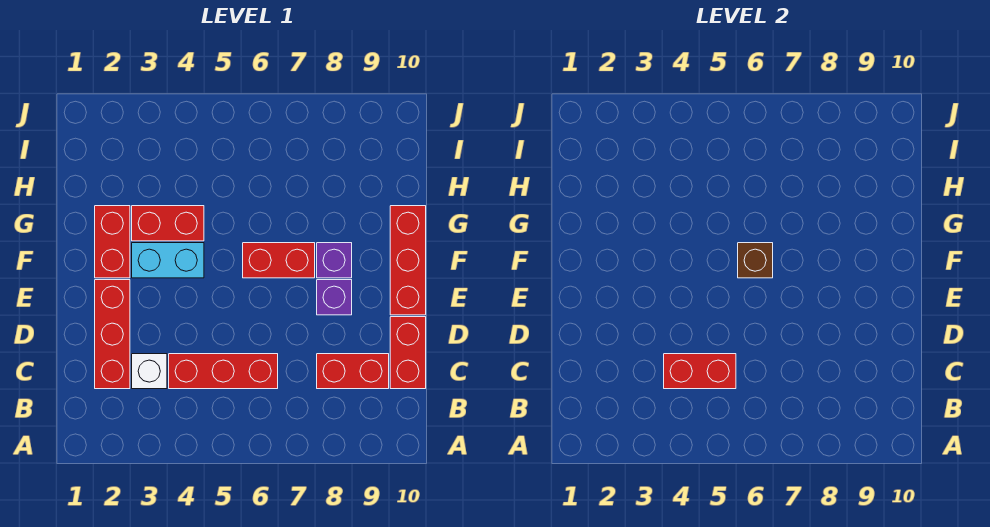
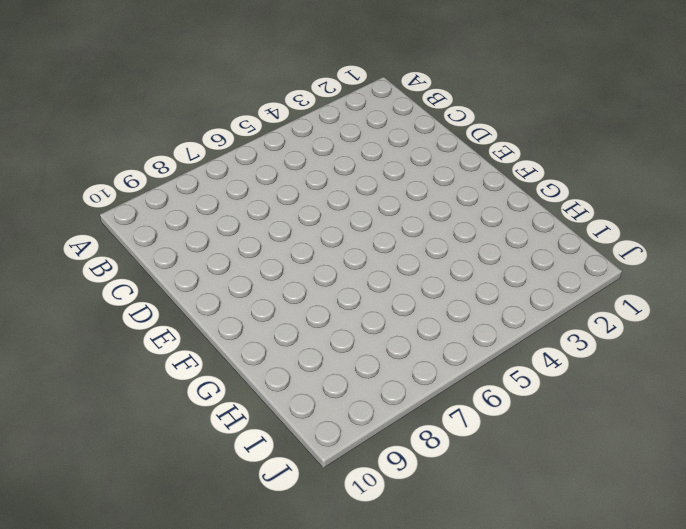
none -> red brick C2:E2 level 1
none -> white brick C3 level 1
none -> red brick C4:C6 level 1

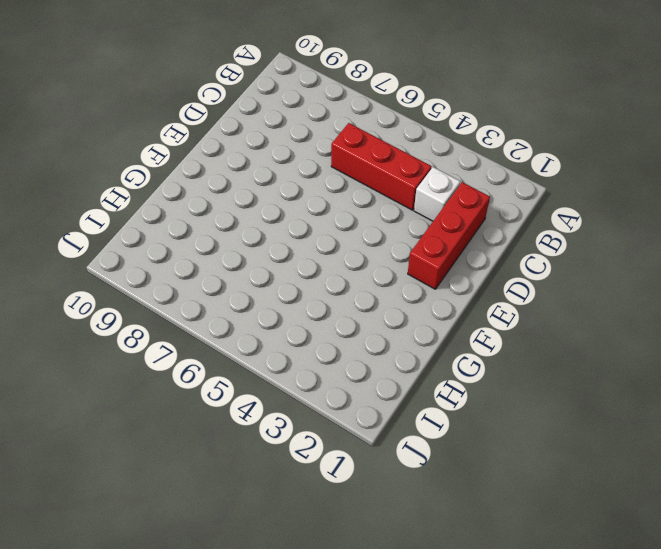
none -> red brick C8:C9 level 1
none -> red brick C10:D10 level 1
none -> purple brick E8 level 1

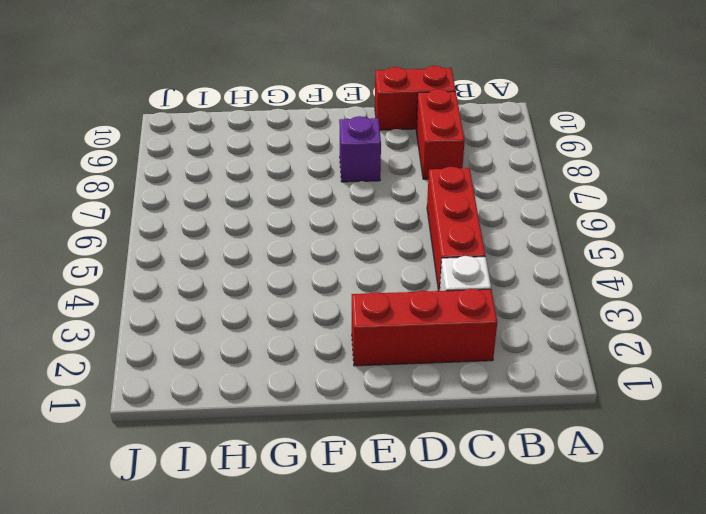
none -> red brick E10:G10 level 1
none -> red brick F2:G2 level 1
none -> cyan brick F3:F4 level 1

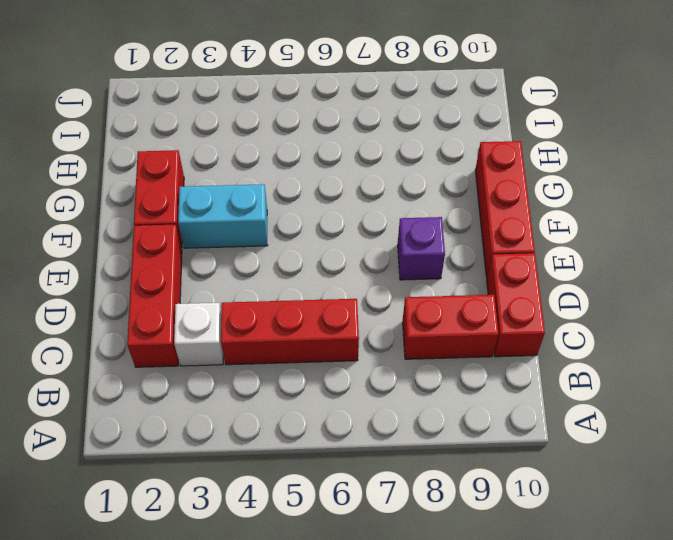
none -> red brick F6:F7 level 1
none -> purple brick F8 level 1
none -> red brick G3:G4 level 1

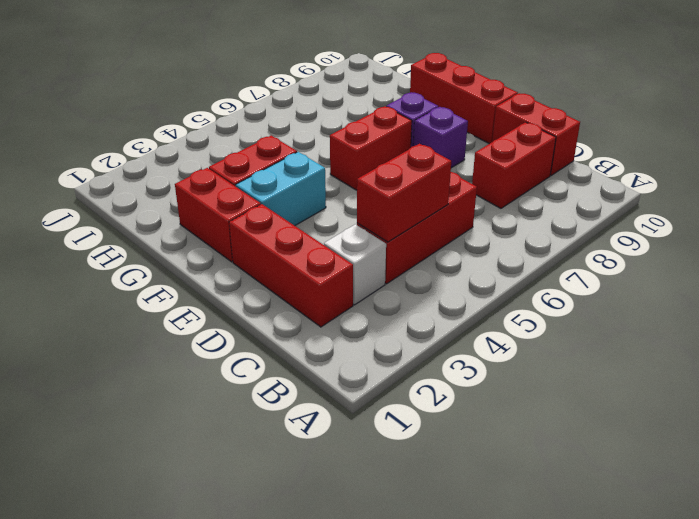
none -> brown brick F6 level 2

